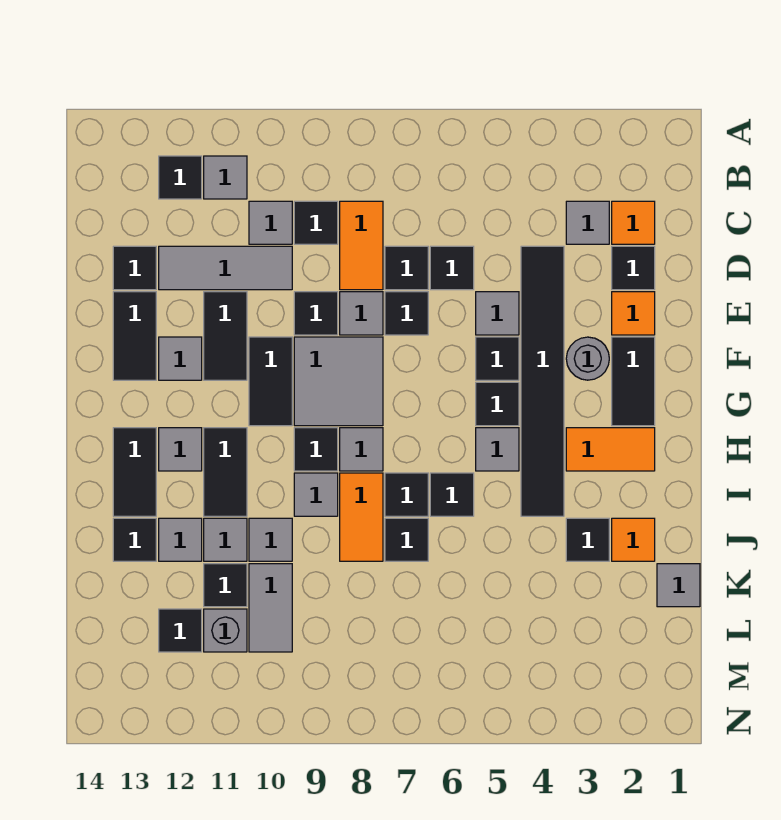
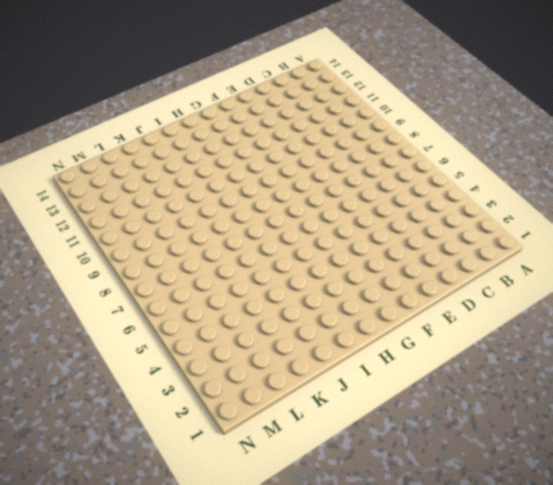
none -> grey tile B11 level 1
none -> black tile B12 level 1
none -> orange tile C2 level 1
none -> grey tile C3 level 1

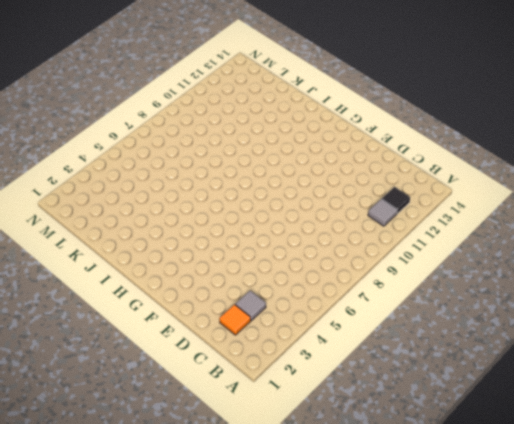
none -> orange tile C8:D8 level 1
none -> black tile C9 level 1
none -> grey tile C10 level 1
none -> black tile D2 level 1

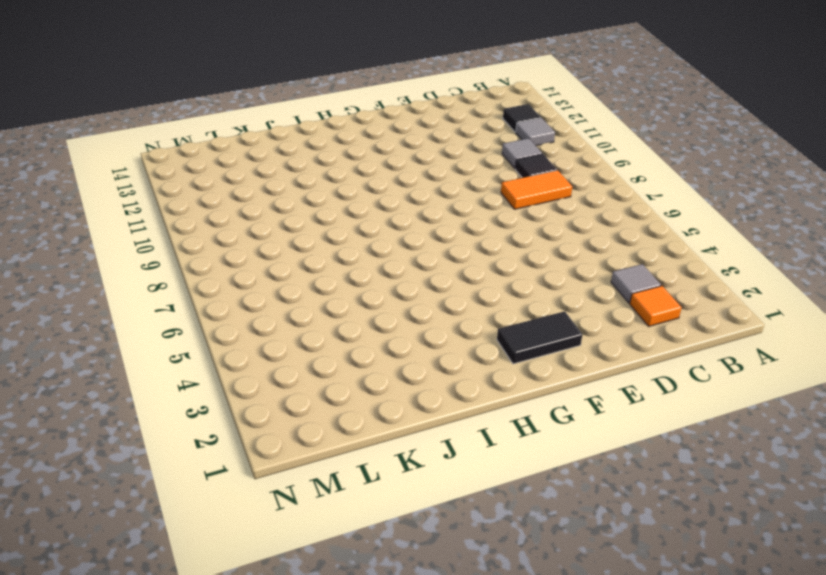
none -> black tile D2 level 1
none -> black tile D4:I4 level 1
none -> black tile D6 level 1
none -> black tile D7 level 1

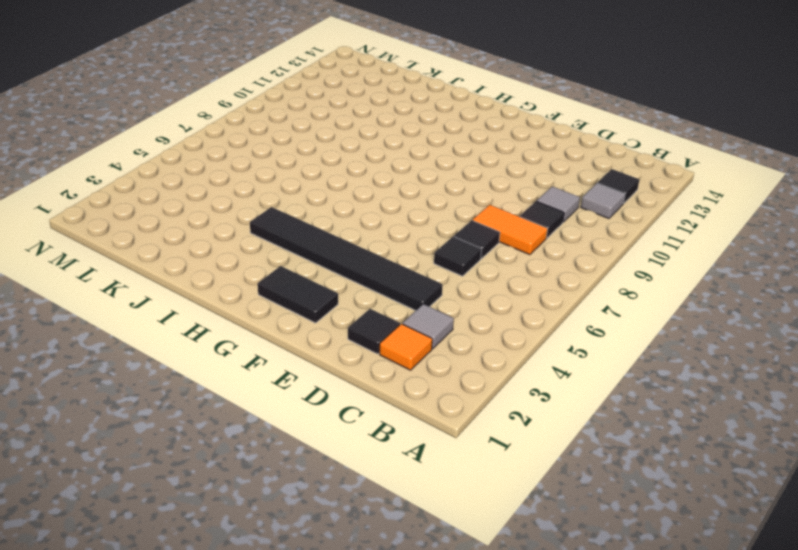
none -> grey tile D10:D12 level 1
none -> black tile D13 level 1
none -> orange tile E2 level 1
none -> grey tile E5 level 1

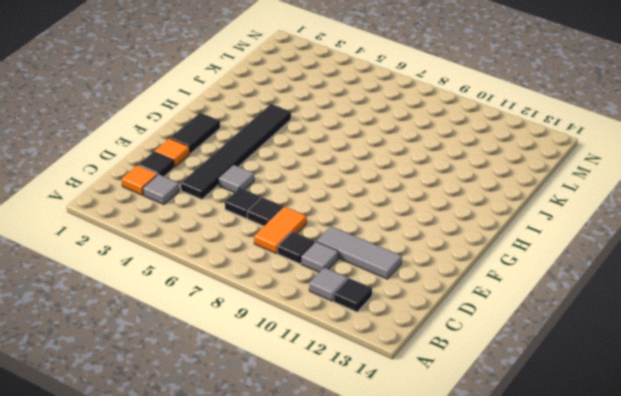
none -> black tile D13 level 1
none -> black tile E7 level 1
none -> grey tile E8 level 1
none -> black tile E9 level 1

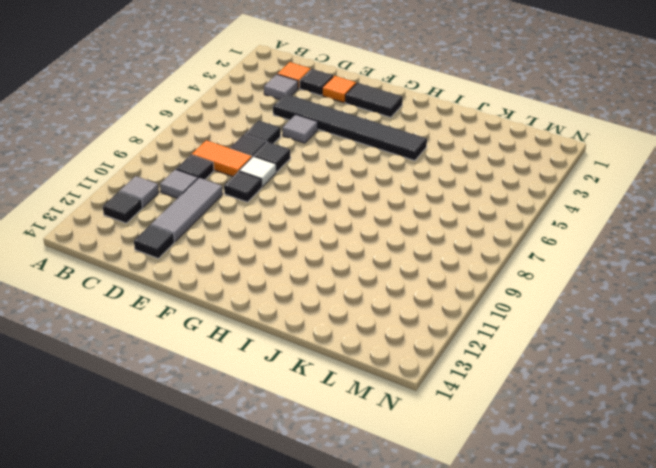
white tile E8 level 1 -> grey tile E8 level 1
none -> black tile E11:F11 level 1
none -> black tile E13:F13 level 1
none -> grey round brick F3 level 1
none -> black tile F5 level 1

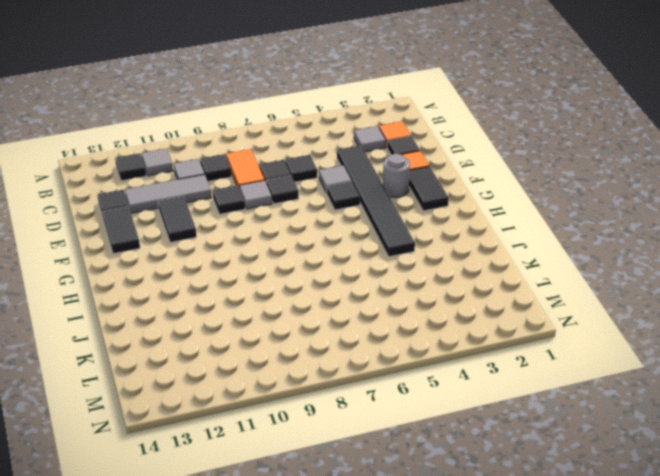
none -> grey tile F8:G9 level 1
none -> black tile F10:G10 level 1
none -> grey tile F12 level 1
none -> black tile G5 level 1

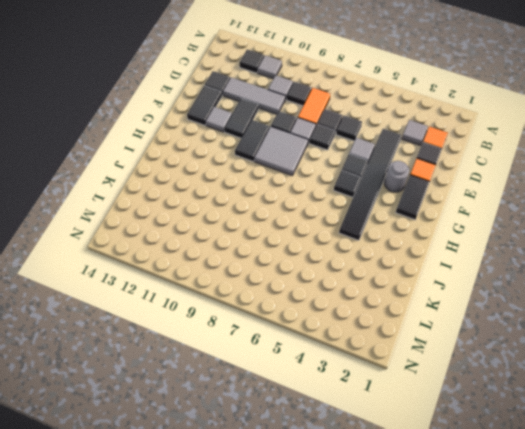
none -> orange tile H2:H3 level 1
none -> grey tile H5 level 1
none -> grey tile H8 level 1
none -> black tile H9 level 1

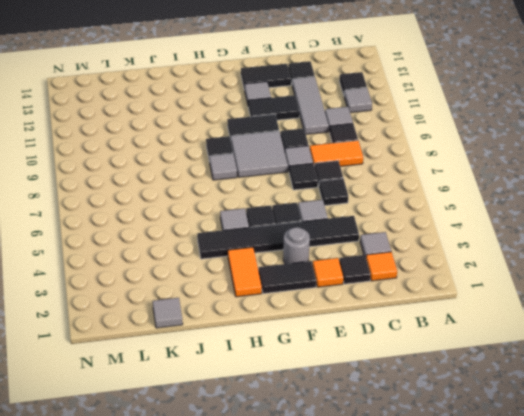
none -> black tile H11:I11 level 1
none -> grey tile H12 level 1
none -> black tile H13:I13 level 1
none -> black tile I6 level 1

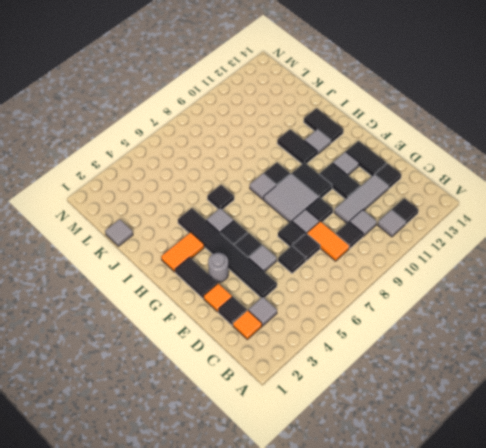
none -> black tile I7 level 1
none -> orange tile I8:J8 level 1
none -> grey tile I9 level 1
none -> orange tile J2 level 1

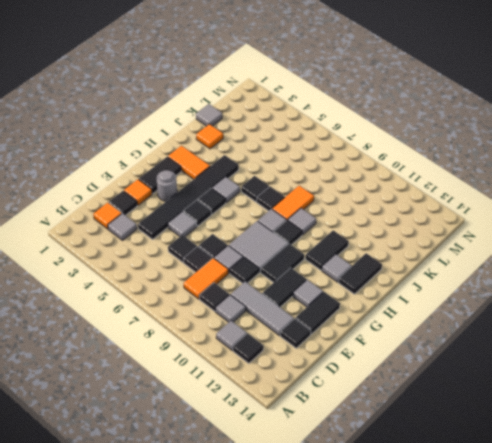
none -> black tile J3 level 1
none -> black tile J7 level 1
none -> grey tile J10 level 1
none -> grey tile J11 level 1

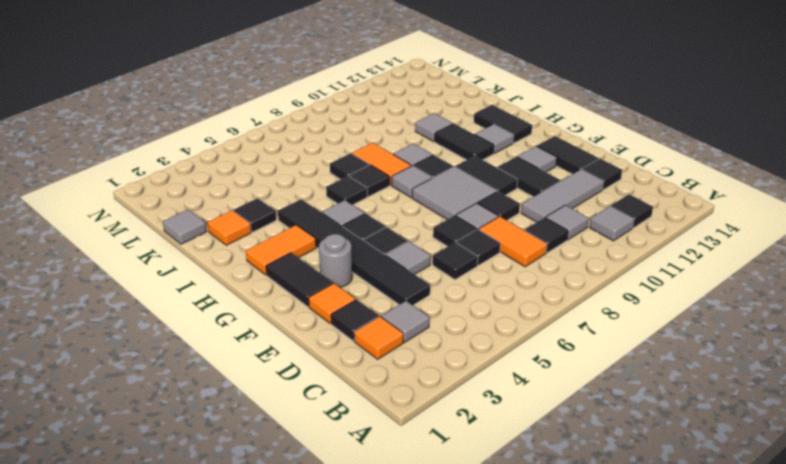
none -> grey tile J10 level 1
none -> grey tile J12 level 1
none -> black tile J13 level 1
none -> grey tile K10:L10 level 1

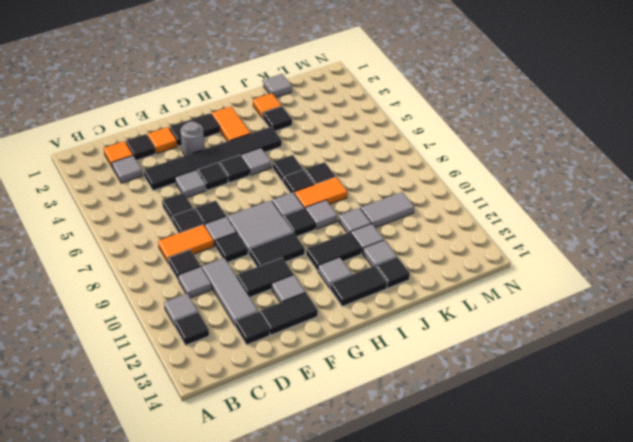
none -> black tile K11 level 1
none -> grey brick L11 level 1
none -> black tile L12 level 1

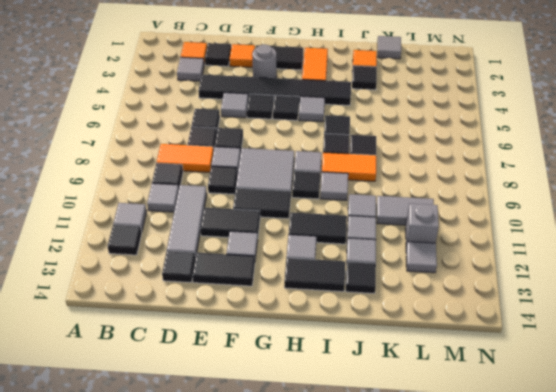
grey tile L12 level 1 -> black tile L12 level 1
none -> black tile K11 level 1

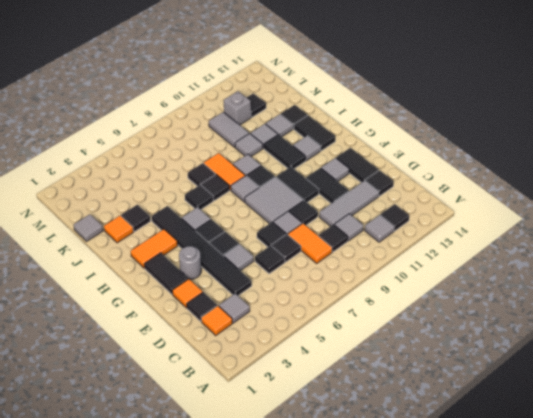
none -> black tile K11 level 1

